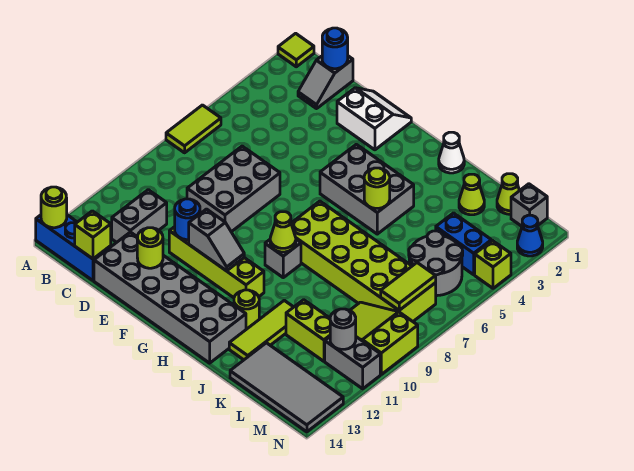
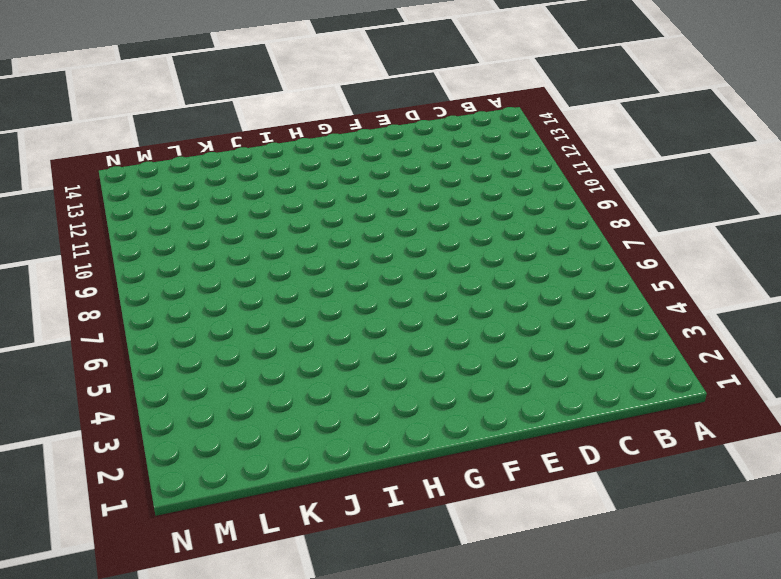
none -> lime tile A1 level 1
none -> lime tile A6:A7 level 1
none -> blue brick A14:C14 level 1
none -> grey slope C1:C2 level 1 top 1

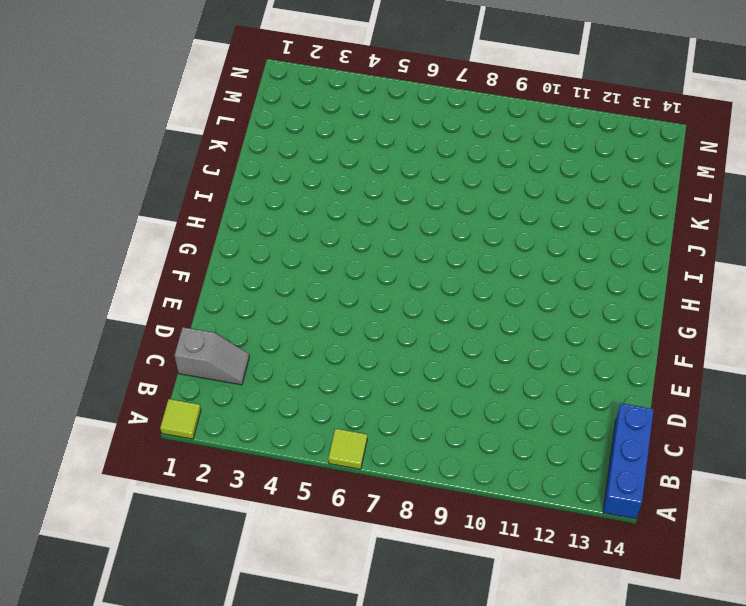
lime tile A6 level 1 -> lime tile A6:A7 level 1
none -> grey brick C11:C12 level 1
none -> grey brick D7:E9 level 1
none -> grey brick D13:I14 level 1
none -> white slope E1:F2 level 1 top 2

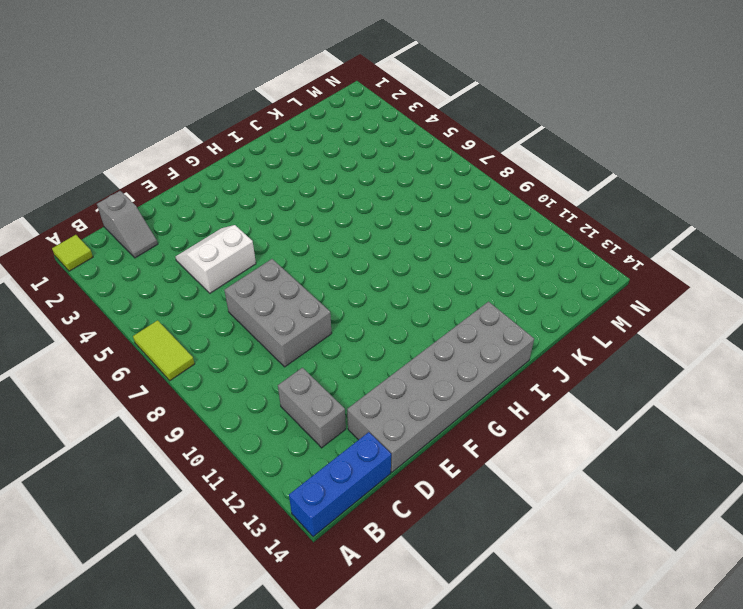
white slope D4:E5 level 1 top 5 -> white slope E1:F2 level 1 top 2
none -> lime brick E11:H11 level 1
none -> grey brick G4:I5 level 1
none -> lime brick H7:M8 level 1
none -> grey brick H9 level 1

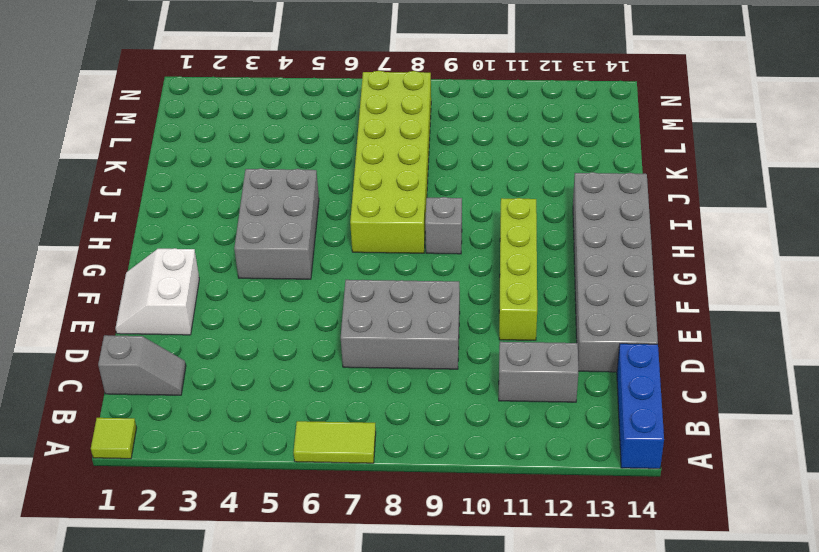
none -> white cone I1 level 1
none -> lime round brick I12 level 1
none -> lime tile J11:J13 level 1
none -> lime cone K2 level 1

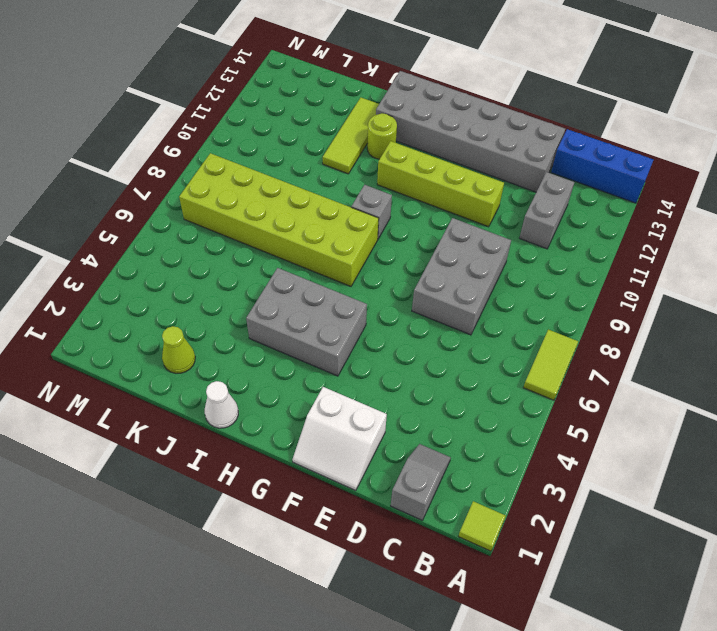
none -> lime brick K11:L11 level 1
none -> grey tile K13:N14 level 1
none -> lime cone L1 level 1
none -> blue brick L4:M4 level 1

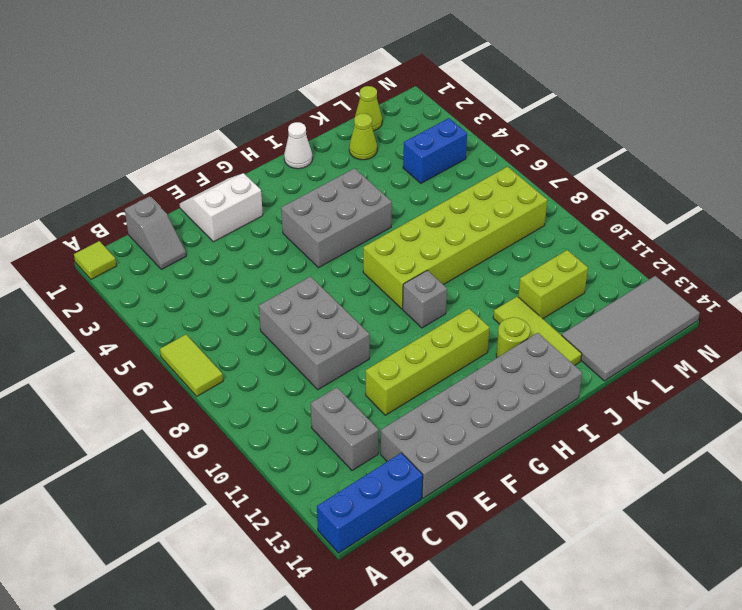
none -> grey round brick L5:M6 level 1
none -> lime slope L9:N10 level 1 top N
none -> grey brick M1 level 1
none -> grey brick M11:N11 level 1

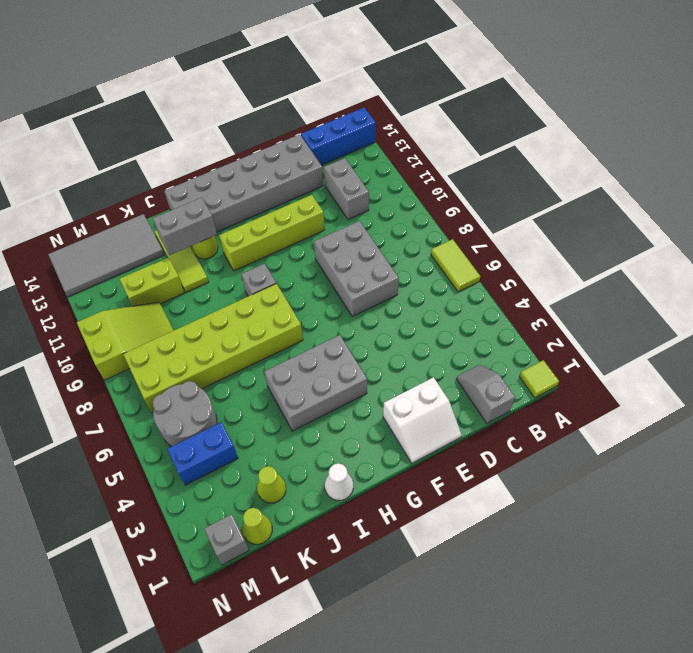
grey brick I12:J12 level 2 -> grey brick M11:N11 level 1
none -> blue cone N2 level 1
none -> lime brick N4 level 1
none -> lime round brick A14 level 2
none -> blue round brick C1 level 2

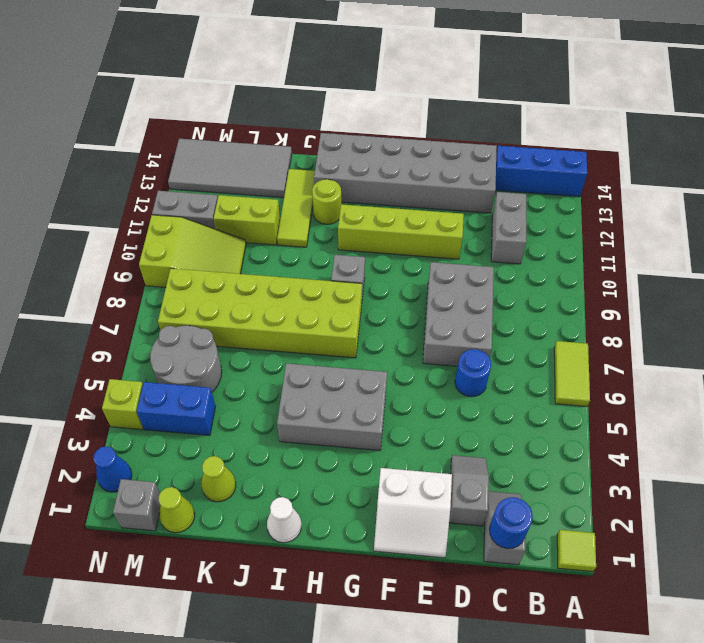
grey slope D2:D3 level 1 top 2 -> grey slope F11:G11 level 2 top F
blue round brick D6 level 1 -> blue round brick E11 level 2
none -> lime round brick A14 level 2
none -> lime brick C14 level 2
none -> lime round brick E13 level 2
none -> lime cone H9 level 2

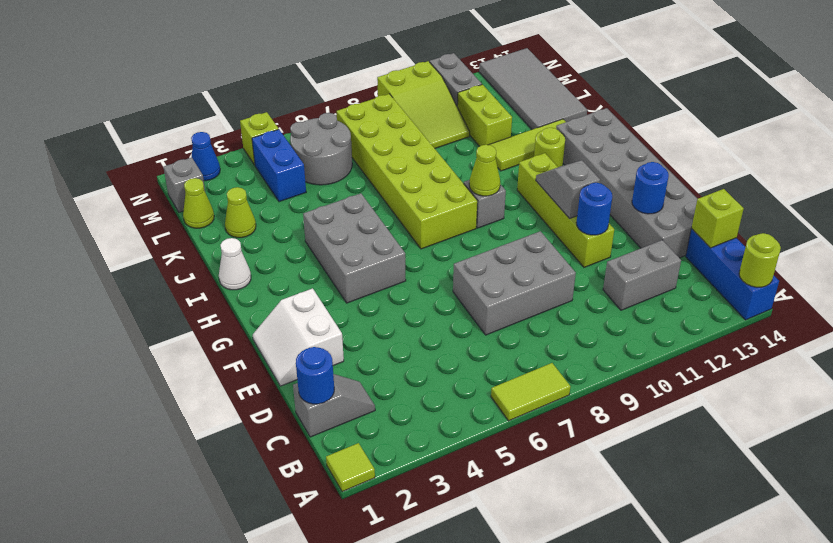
blue round brick E13 level 2 -> lime round brick E13 level 2
none -> lime round brick I5 level 2
none -> lime tile M7:M8 level 2
none -> grey round brick M11 level 2

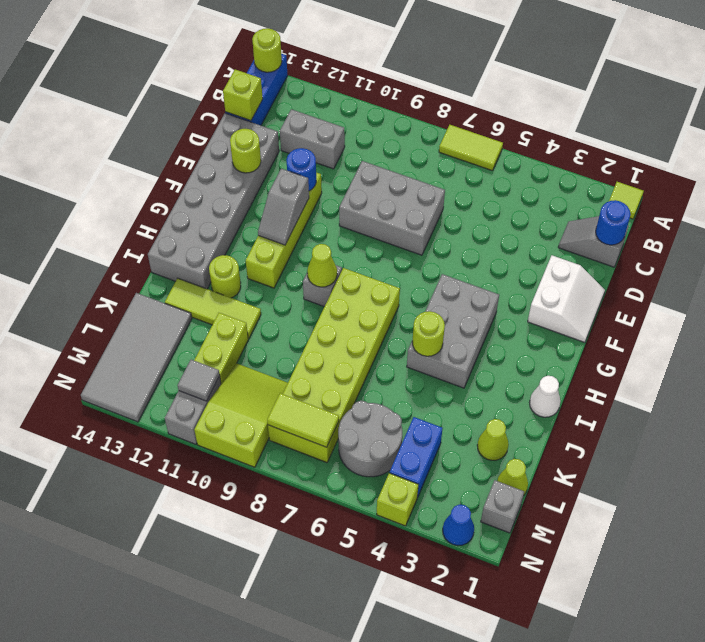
grey tile M11 level 2 -> grey round brick M11 level 2

